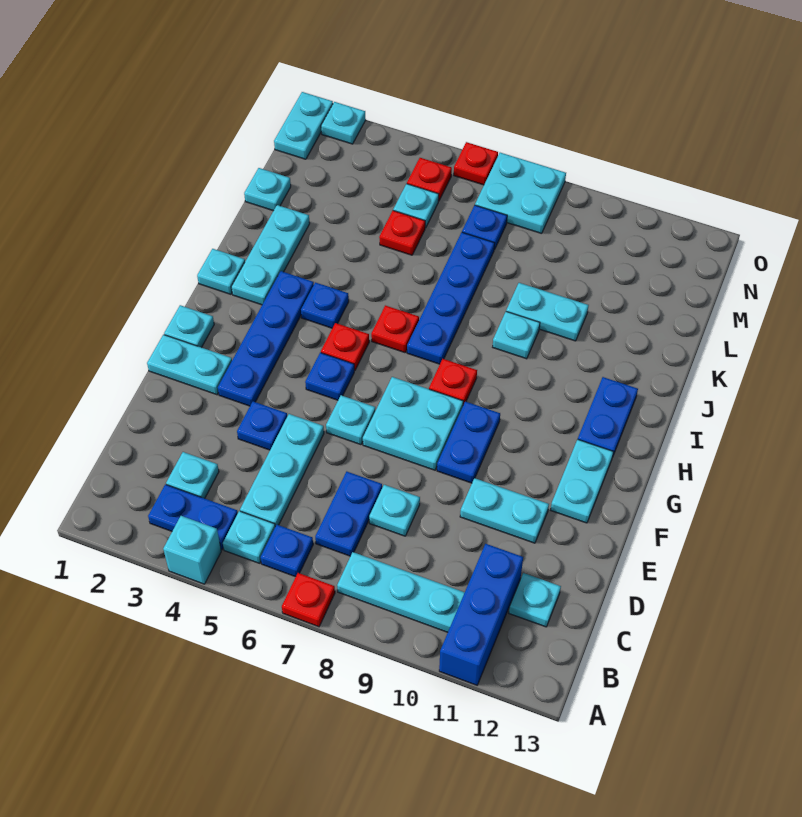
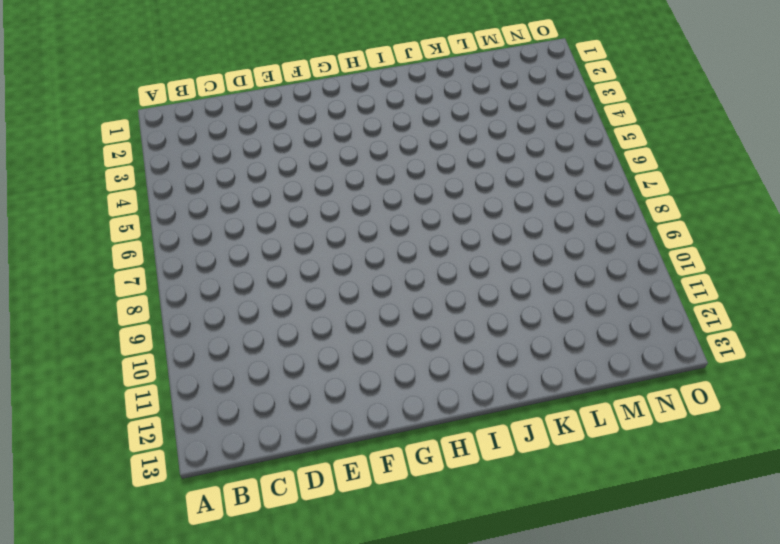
none -> cyan brick A4 level 1
none -> red plate A7 level 1
none -> blue brick A11:C11 level 1
none -> blue plate B3:B4 level 1

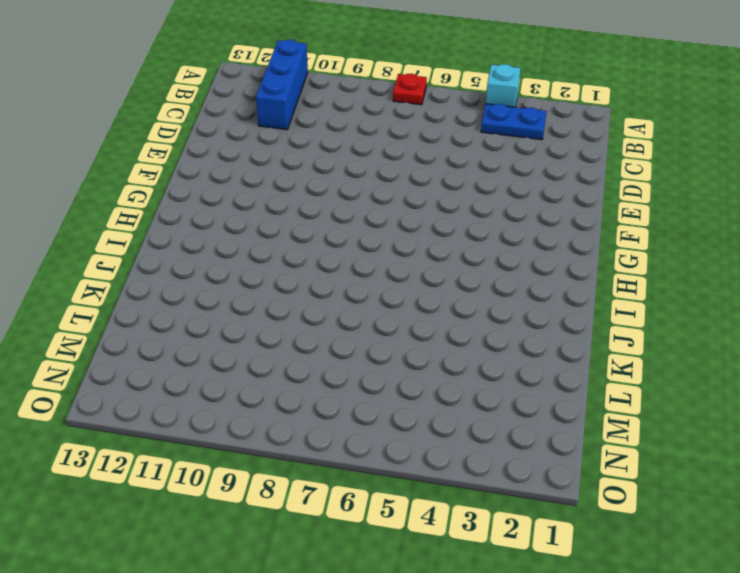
none -> cyan plate B5 level 1
none -> blue plate B6 level 1
none -> cyan plate B8:B10 level 1
none -> cyan plate C3 level 1

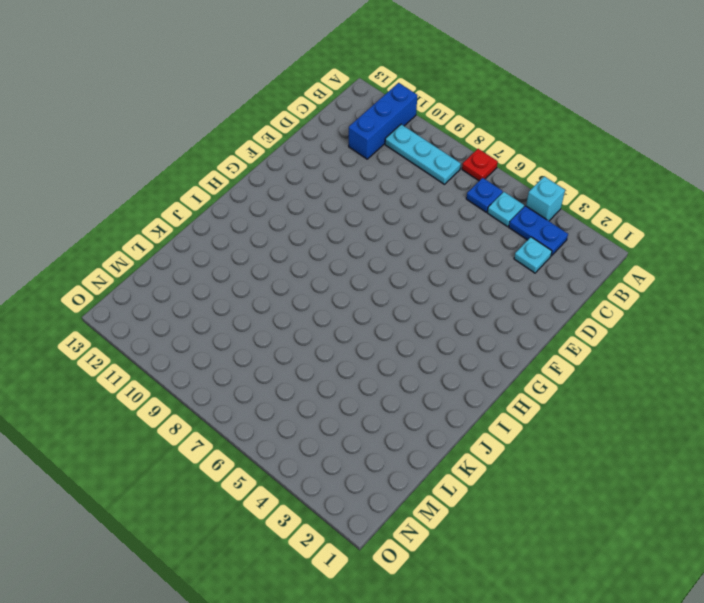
none -> cyan plate C5:E5 level 1
none -> blue plate C7:D7 level 1
none -> cyan plate C12 level 1
none -> cyan plate D8 level 1

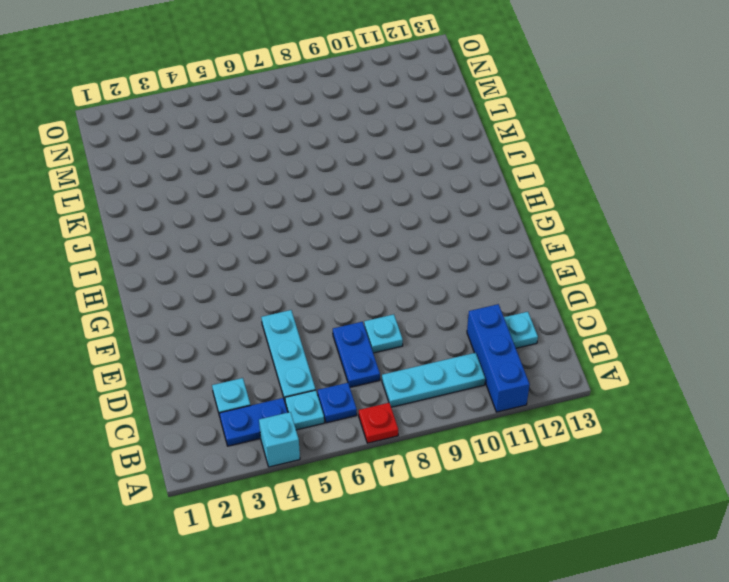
none -> blue plate E4 level 1
none -> cyan plate E10:E11 level 1
none -> cyan plate F1:F2 level 1
none -> blue plate F3:I3 level 1

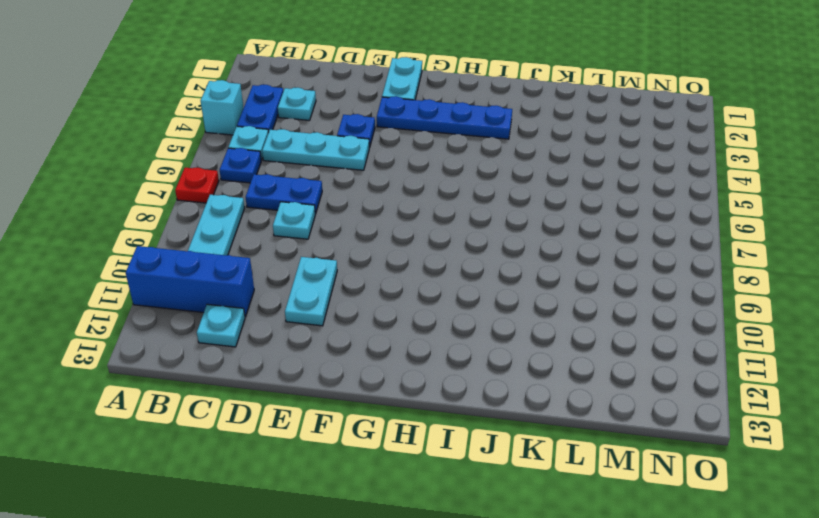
none -> cyan plate F6 level 1
none -> cyan plate F7:G8 level 1
none -> blue plate F9:G9 level 1
none -> cyan plate F12:G12 level 1

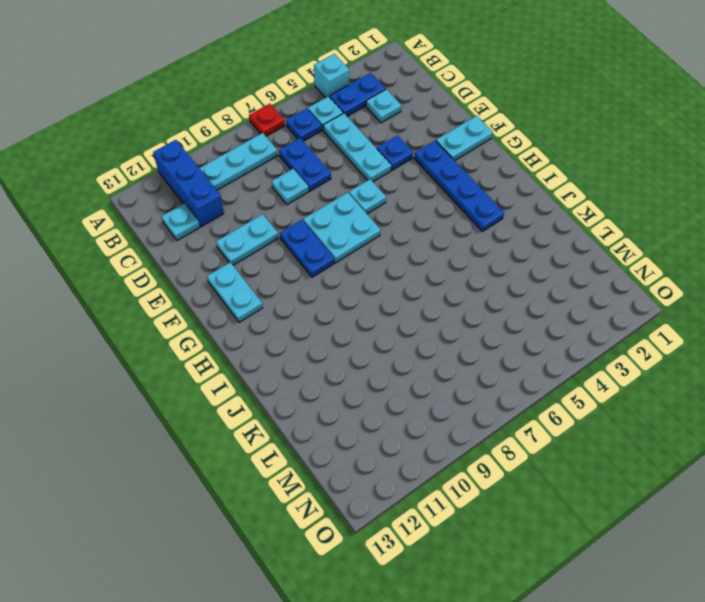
none -> cyan plate G1 level 1
none -> blue plate G5 level 1
none -> red plate H5 level 1
none -> red plate H8 level 1

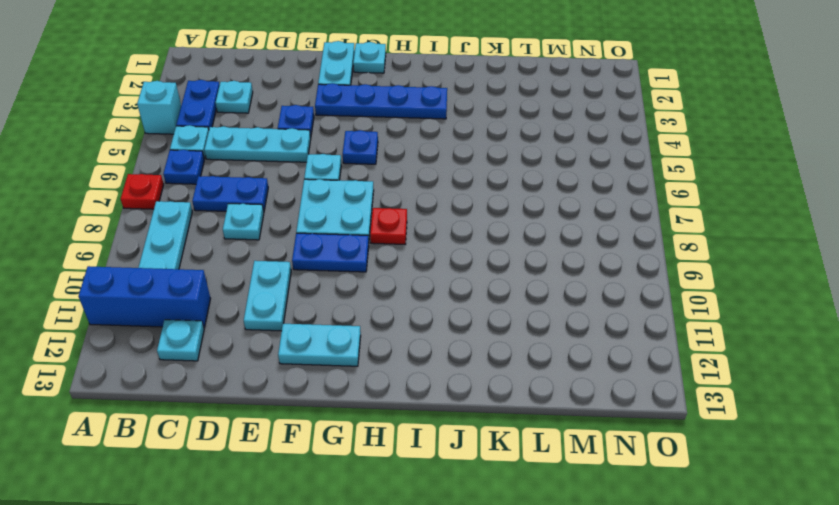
none -> red plate H5 level 1
none -> blue plate H12:I12 level 1
none -> cyan plate I1 level 1
none -> cyan plate I2:K2 level 1

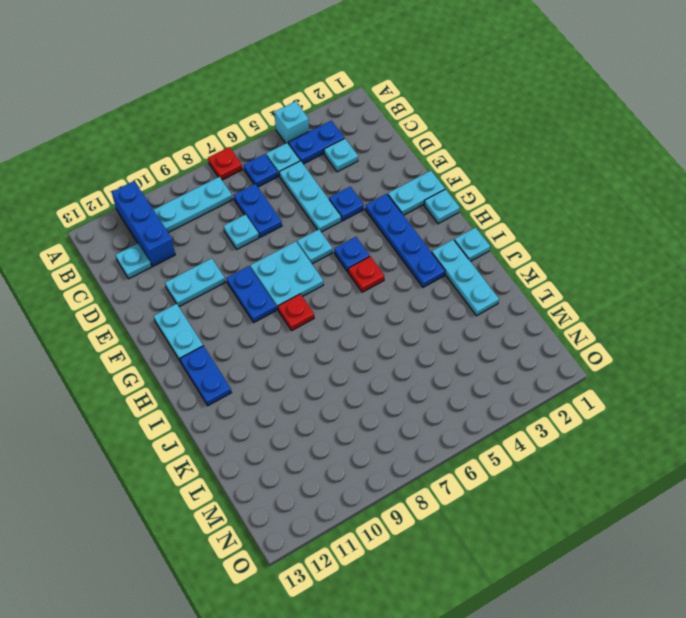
none -> blue plate I4 level 1
none -> red plate I6 level 1
none -> blue plate I7:L7 level 1
none -> cyan plate J9 level 1

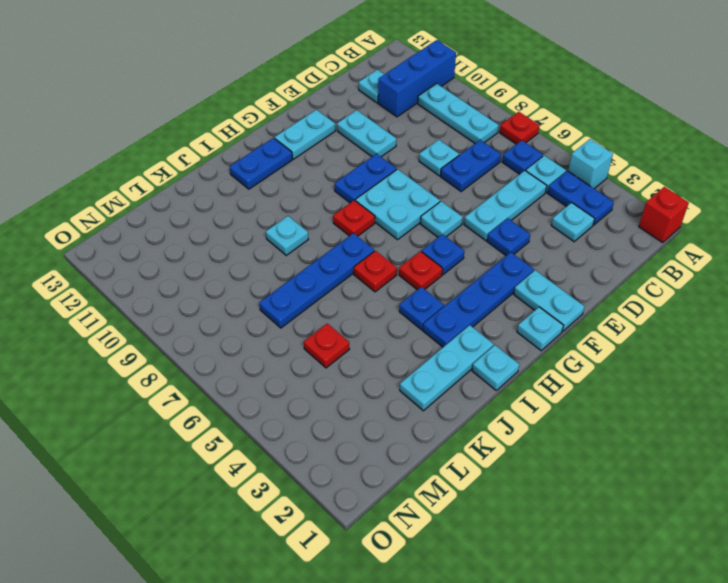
red brick A1 level 1 -> none
none -> cyan plate K9:K10 level 1
none -> cyan plate L1 level 1
none -> cyan plate M5 level 1
none -> blue plate M7 level 1

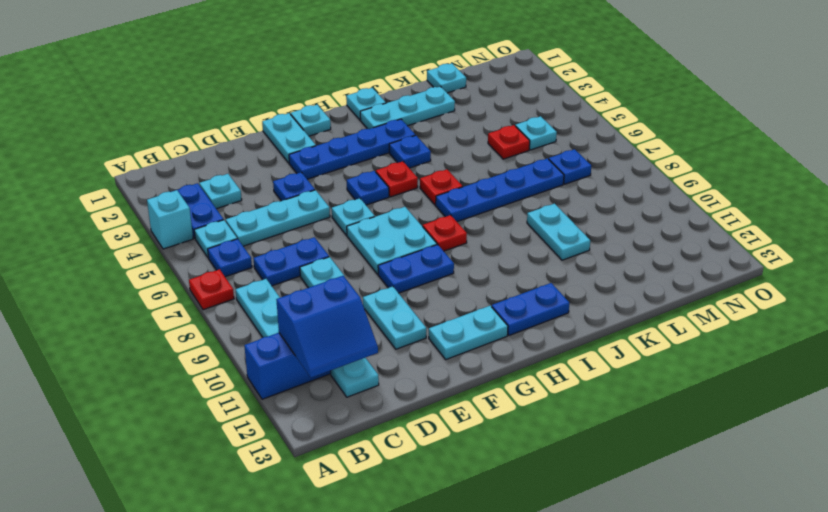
blue slope B11:C12 level 2 top 11 -> none
none -> cyan plate J9 level 1
none -> cyan plate N1:O1 level 1
none -> red plate N5 level 1
none -> cyan plate N7:O8 level 1

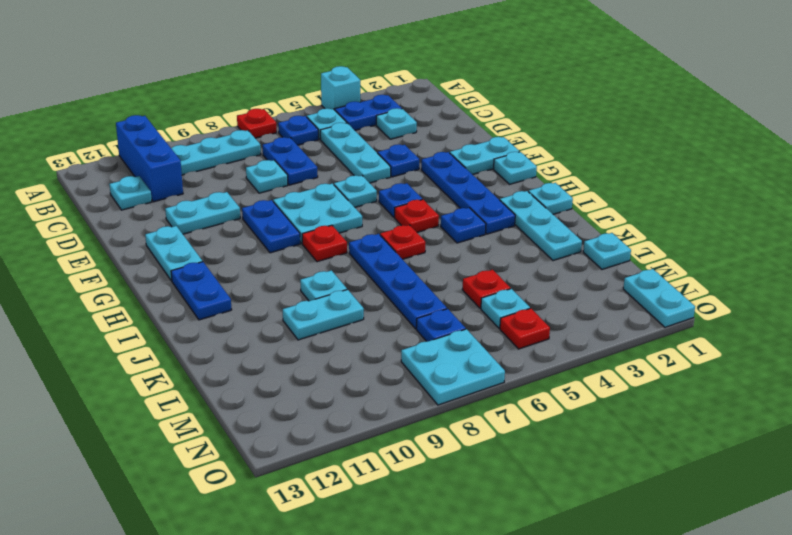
none -> cyan plate O2 level 1
none -> red plate O6 level 1

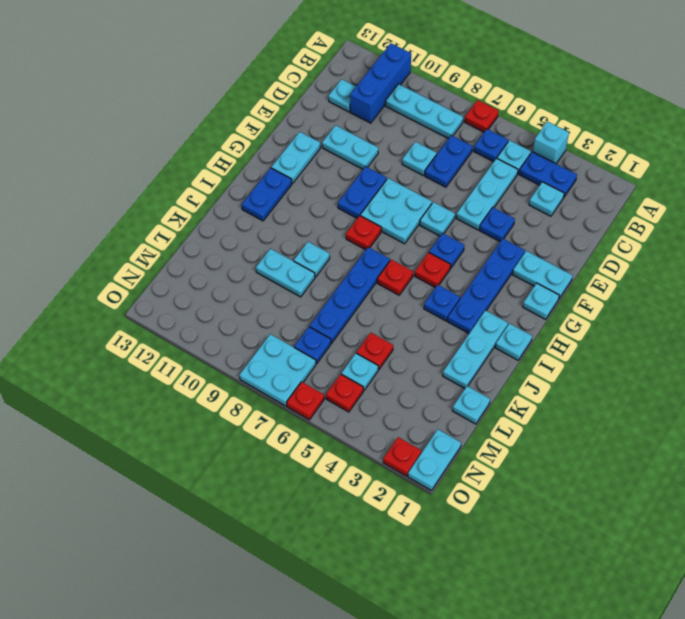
red plate O2 level 1 -> cyan plate O2 level 1

